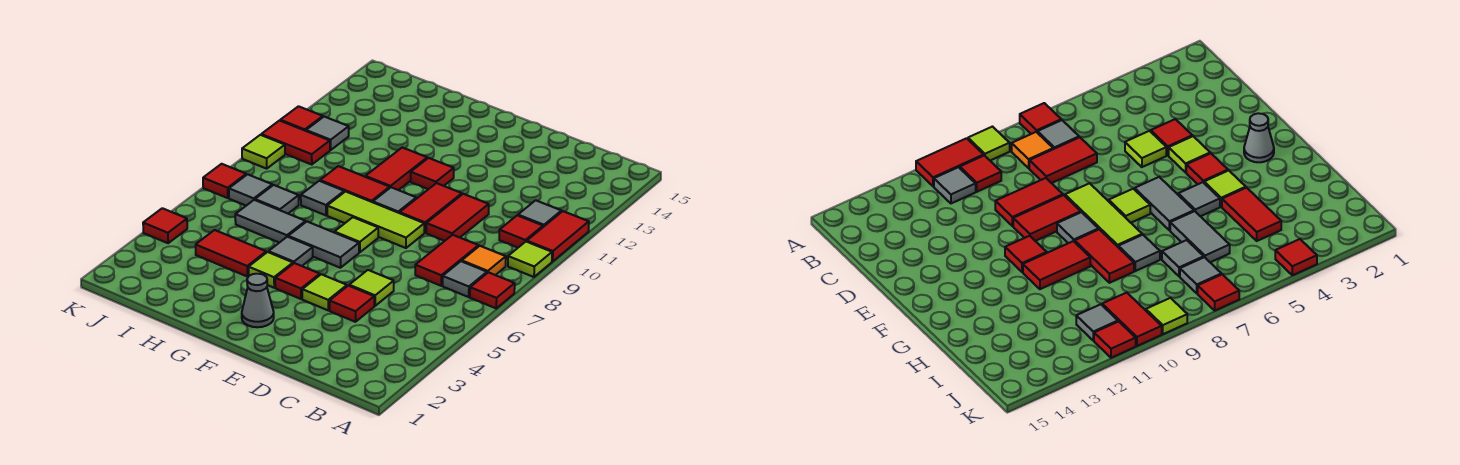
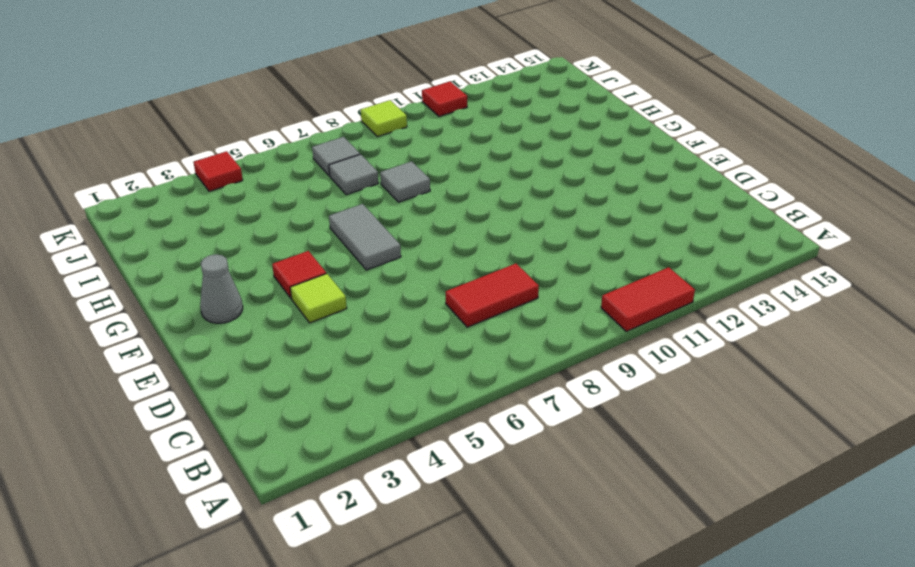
none -> red tile A7 level 1
none -> lime tile A9 level 1
none -> grey tile B7 level 1
none -> orange tile B8 level 1

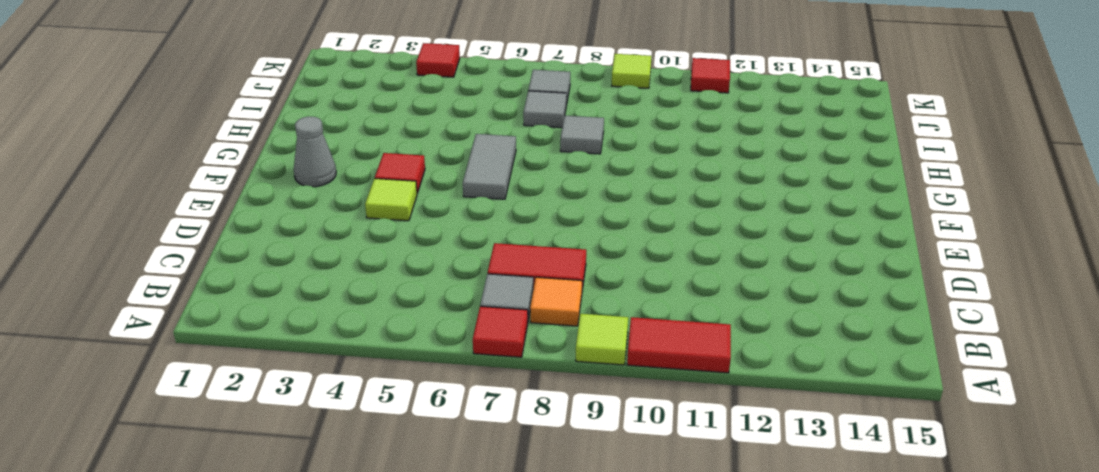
none -> red tile B10 level 1
none -> grey tile B11 level 1
none -> red tile D4 level 1
none -> lime tile D5 level 1

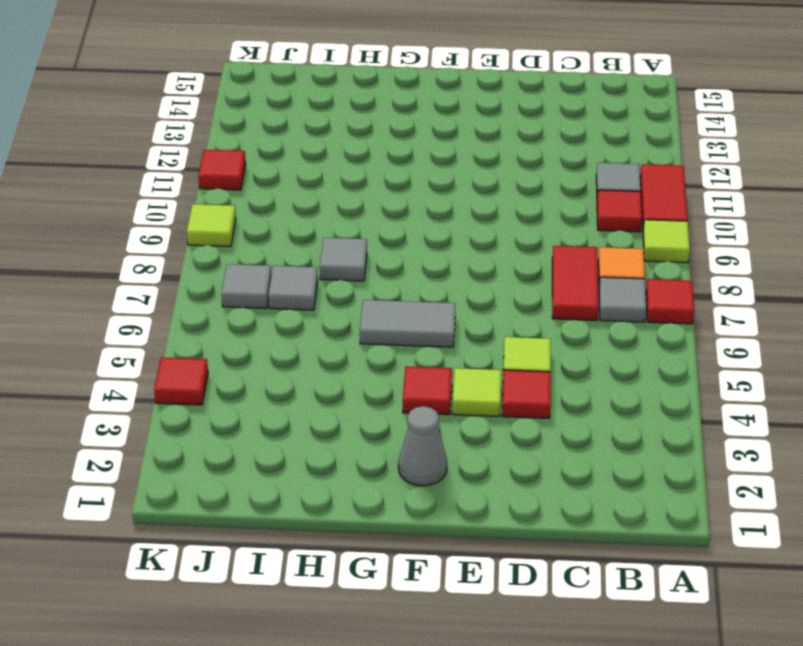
none -> red tile D9:D10 level 1
none -> lime tile E8:G8 level 1
none -> red tile E9:E10 level 1
none -> lime tile F7 level 1

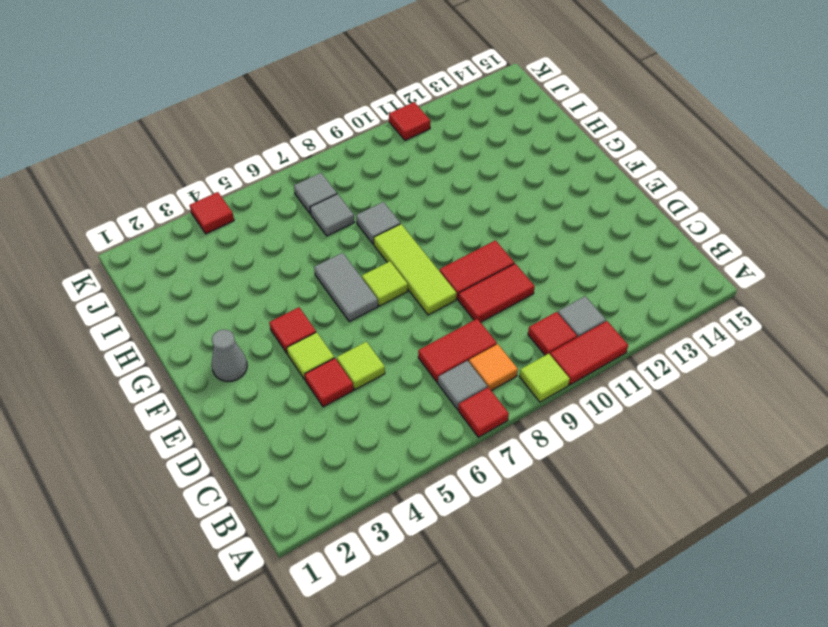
none -> grey tile F9 level 1
none -> red tile F11 level 1
none -> lime tile G4 level 1
none -> grey tile G5 level 1

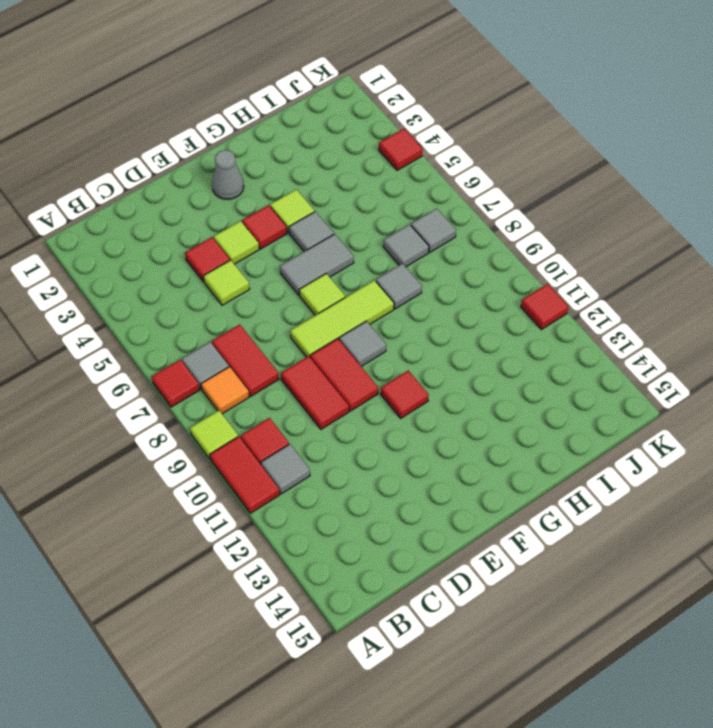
none -> red tile G9:H9 level 1
none -> red tile G10:G11 level 1
none -> red tile H4:I4 level 1
none -> grey tile H6:I6 level 1

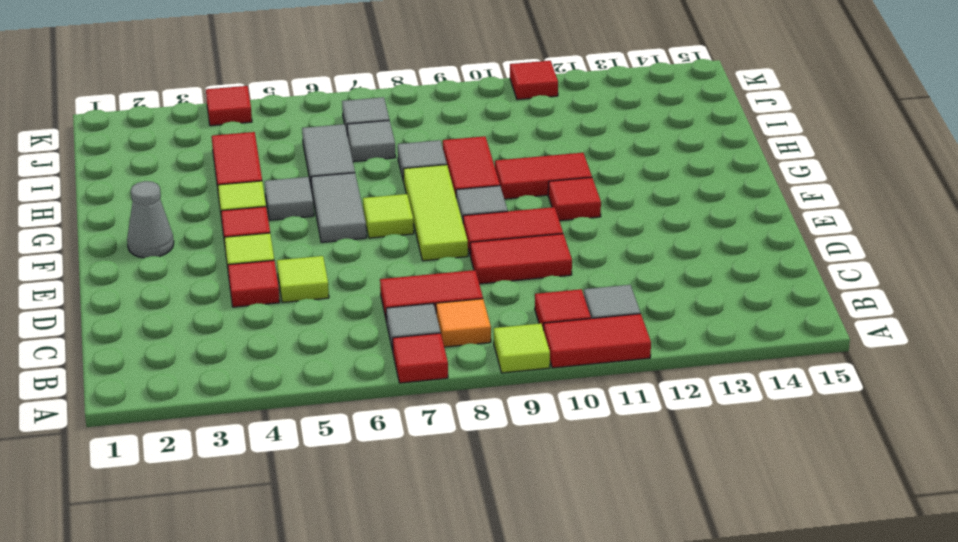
none -> red tile J10:K10 level 1
none -> grey tile J11 level 1
none -> red tile K7 level 1
none -> lime tile K9 level 1

